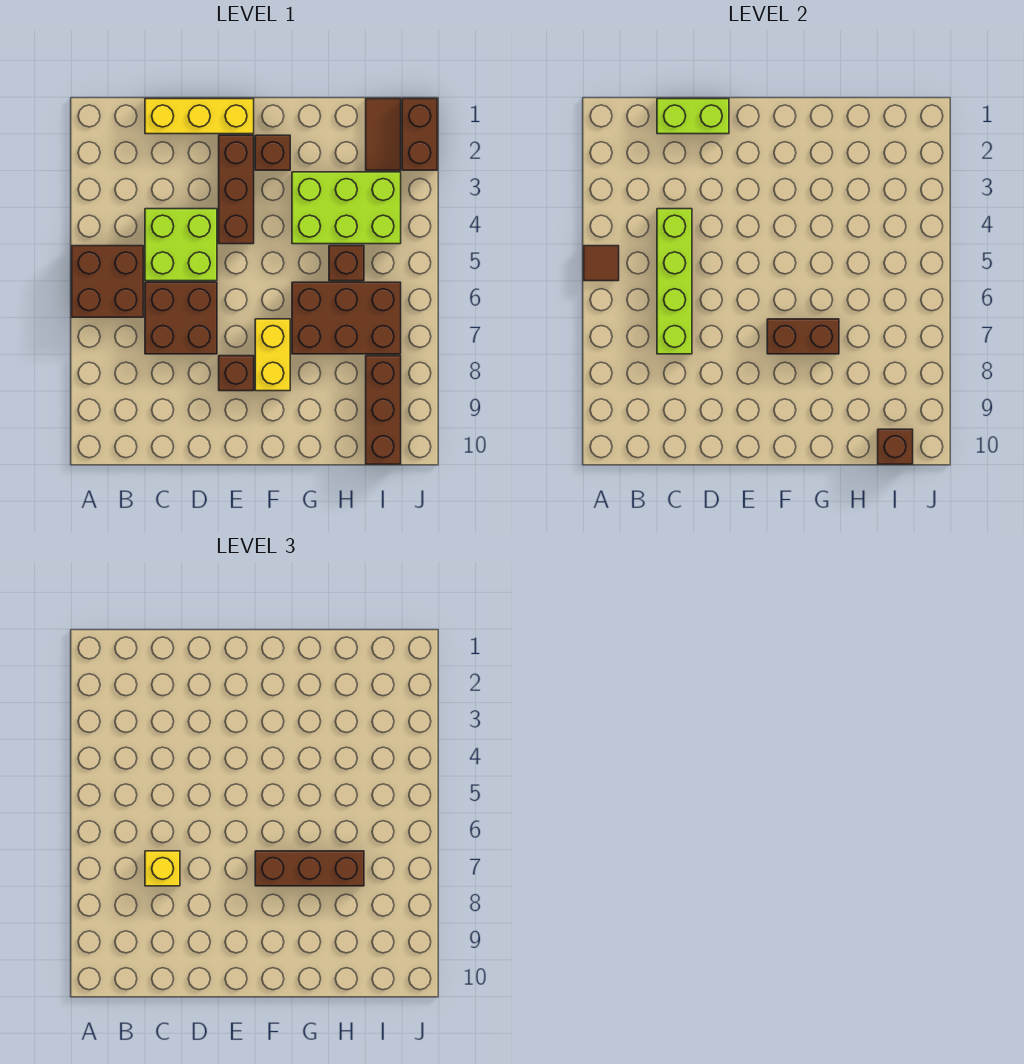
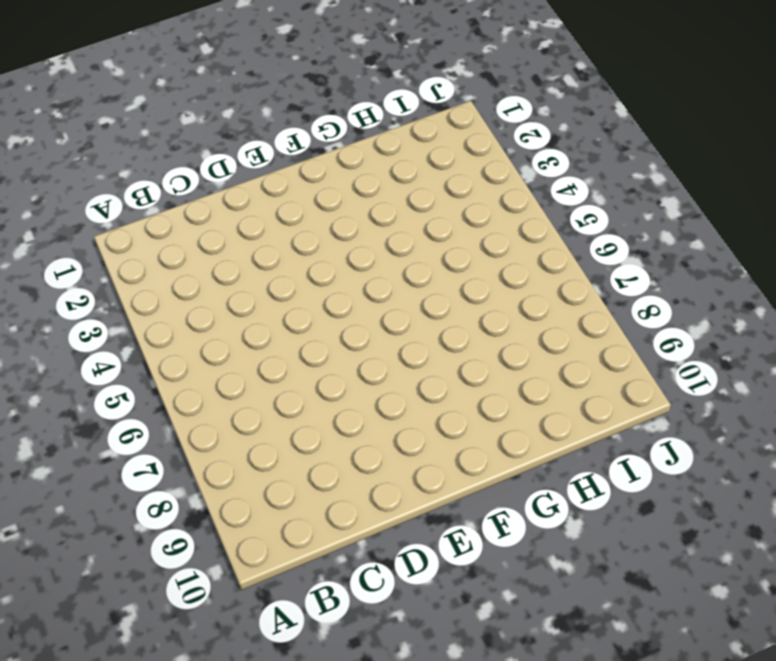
none -> brown brick A5:B6 level 1
none -> yellow brick C1:E1 level 1
none -> lime brick C4:D5 level 1

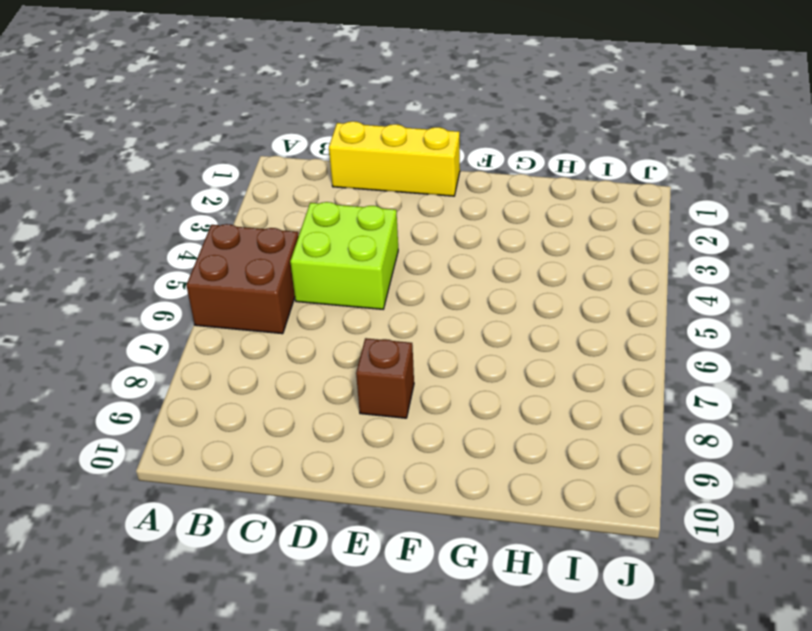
none -> brown brick C6:D7 level 1
none -> brown brick E2:E4 level 1
none -> brown brick F2 level 1

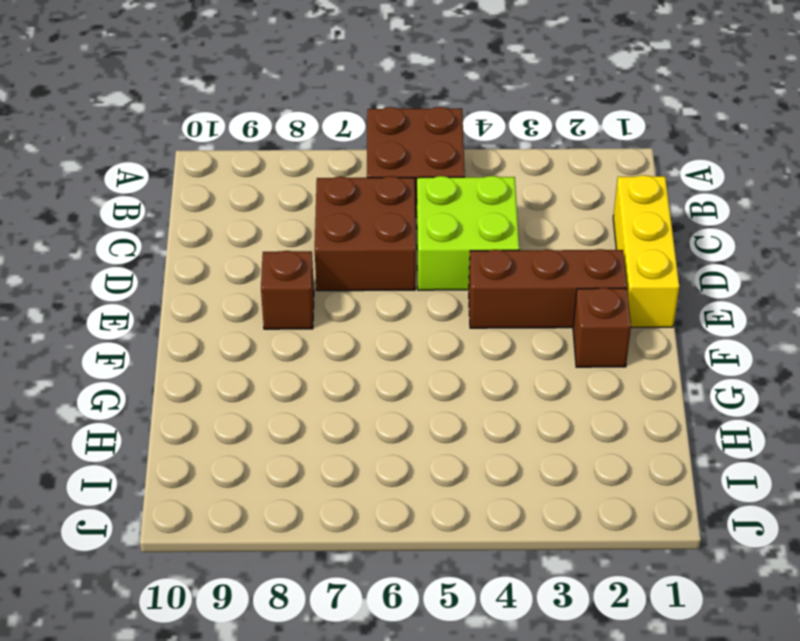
none -> yellow brick F7:F8 level 1
none -> lime brick G3:I4 level 1
none -> brown brick G6:I7 level 1

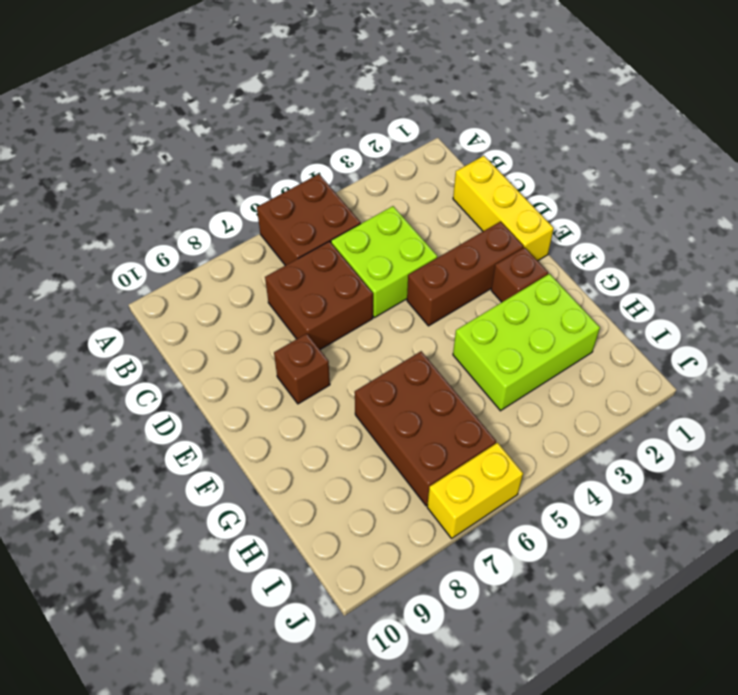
lime brick G2:H4 level 1 -> lime brick G3:I4 level 1
yellow brick J6:J7 level 1 -> yellow brick F7:F8 level 1
none -> brown brick H5 level 1
none -> brown tile I1:I2 level 1
none -> brown brick I8:I10 level 1

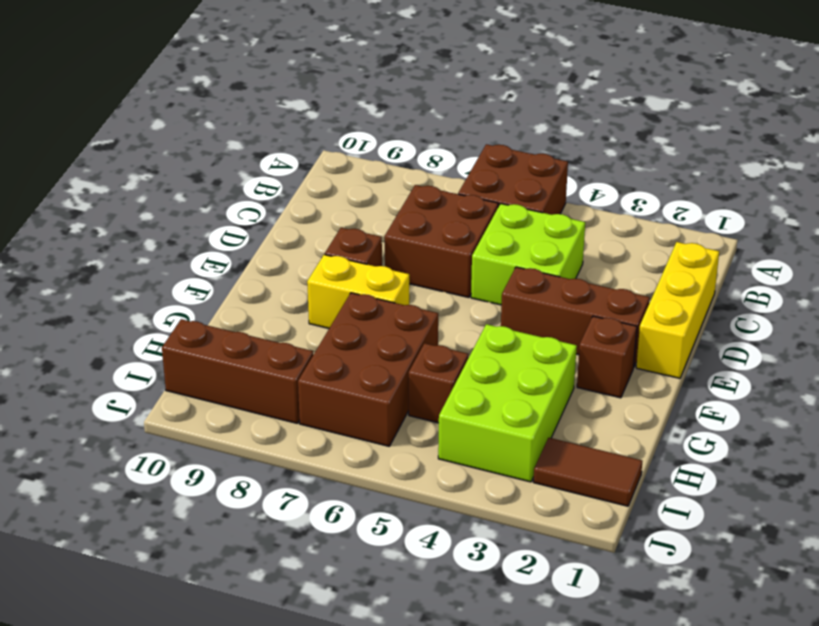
none -> brown brick J1:J2 level 1
none -> brown tile A5 level 2
none -> lime brick C1:D1 level 2

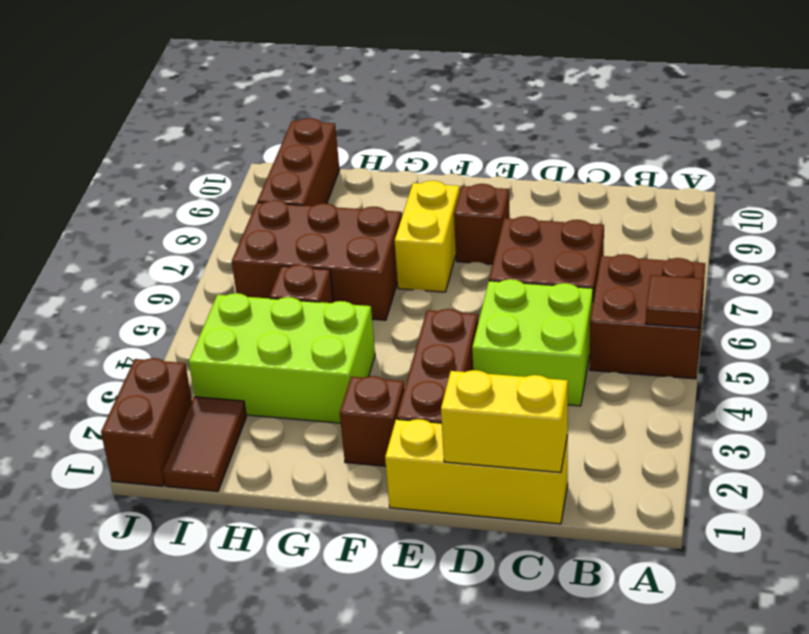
yellow brick C1:D1 level 2 -> lime brick C1:D1 level 2
none -> lime brick C4:C7 level 2
none -> brown brick F7:G7 level 2
none -> brown brick I10 level 2

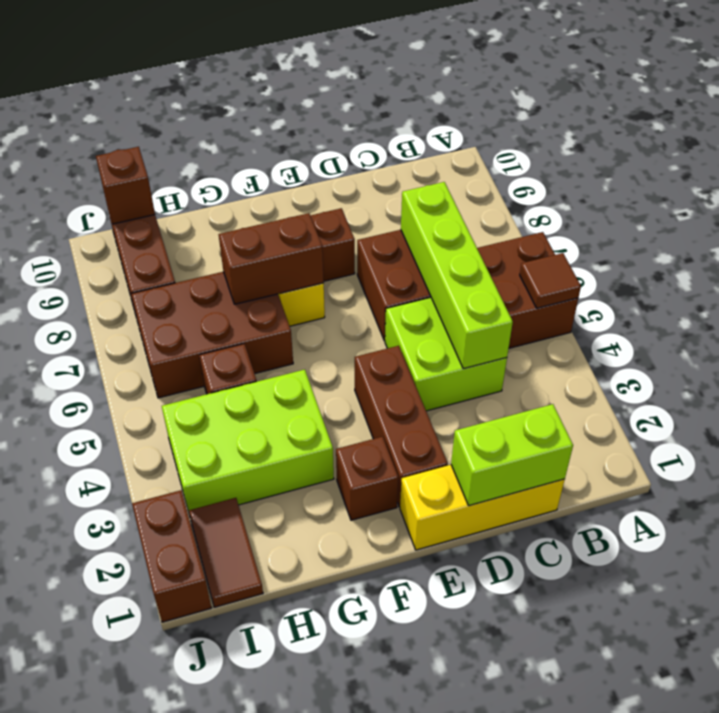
none -> yellow brick C7 level 3
none -> brown brick F7:H7 level 3

